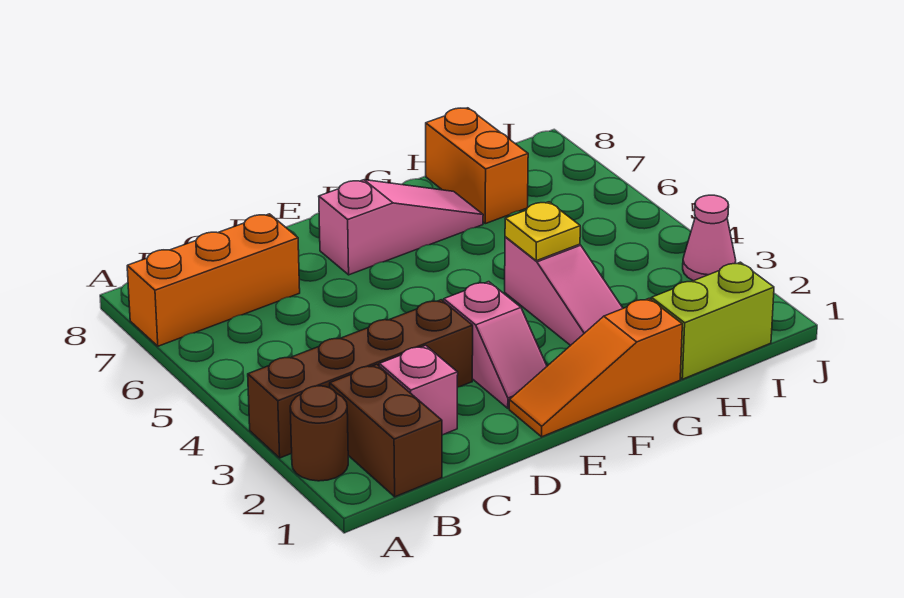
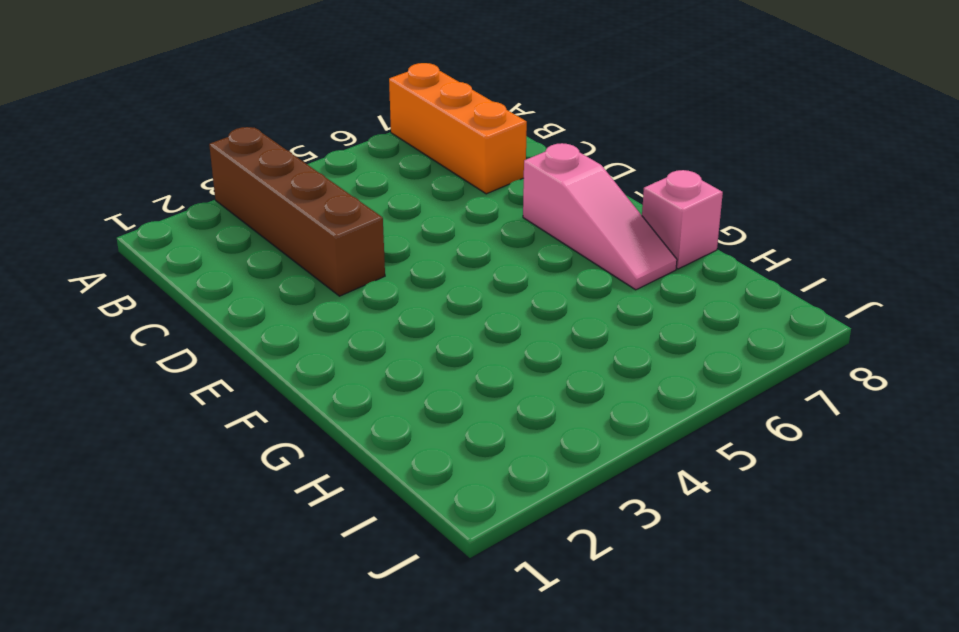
pink brick G8 level 1 -> pink brick C2 level 1
none -> brown round brick A2 level 1
none -> brown brick B1:B2 level 1
none -> orange slope E1:G1 level 1 top G

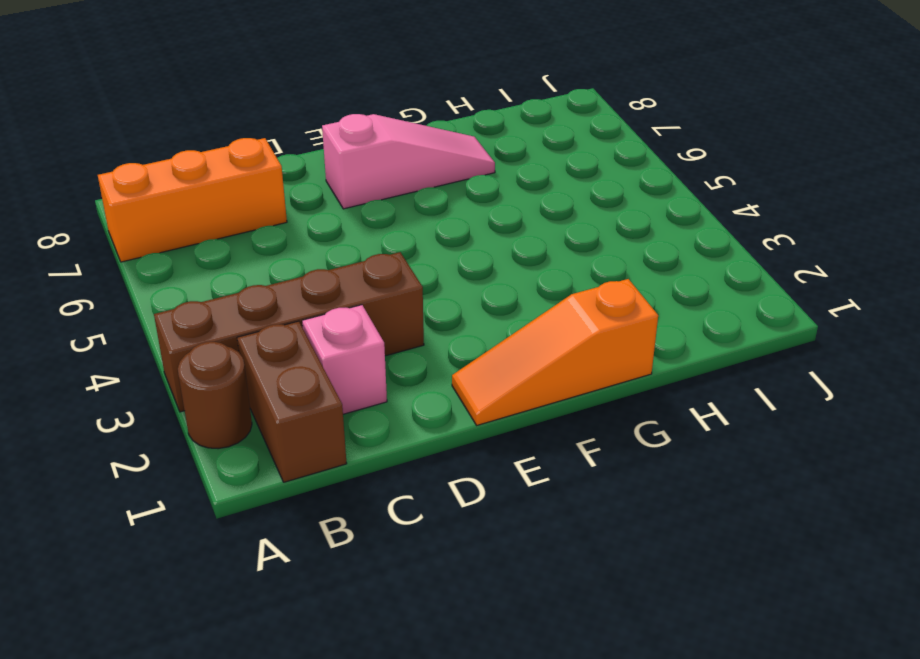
none -> pink slope E2:E3 level 1 top 3
none -> pink slope G2:G4 level 1 top 4
none -> lime brick H1:I1 level 1

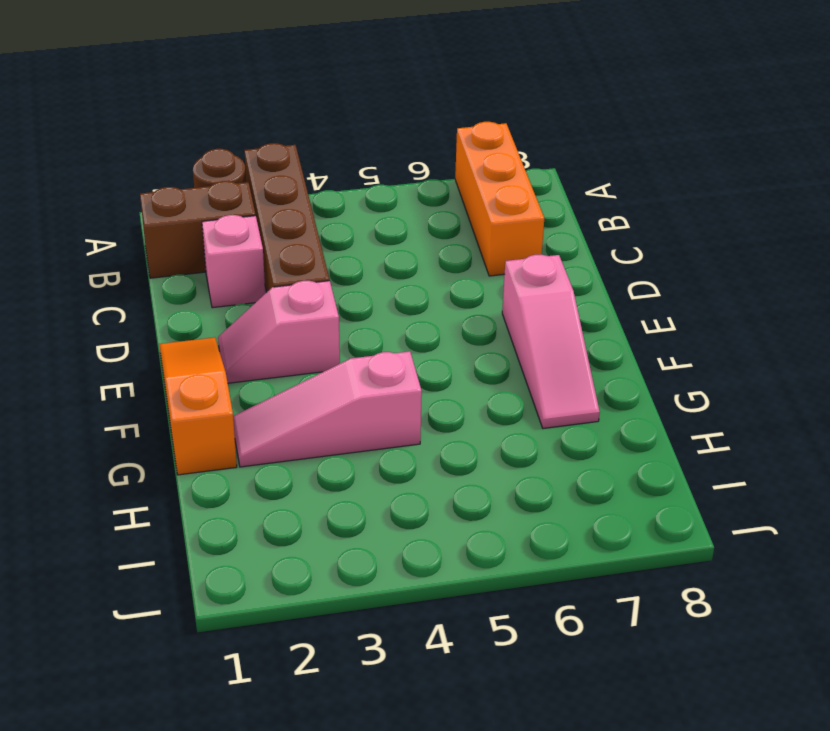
none -> lime brick H1:I1 level 1
none -> orange brick H7:H8 level 1
none -> pink cone J3 level 1

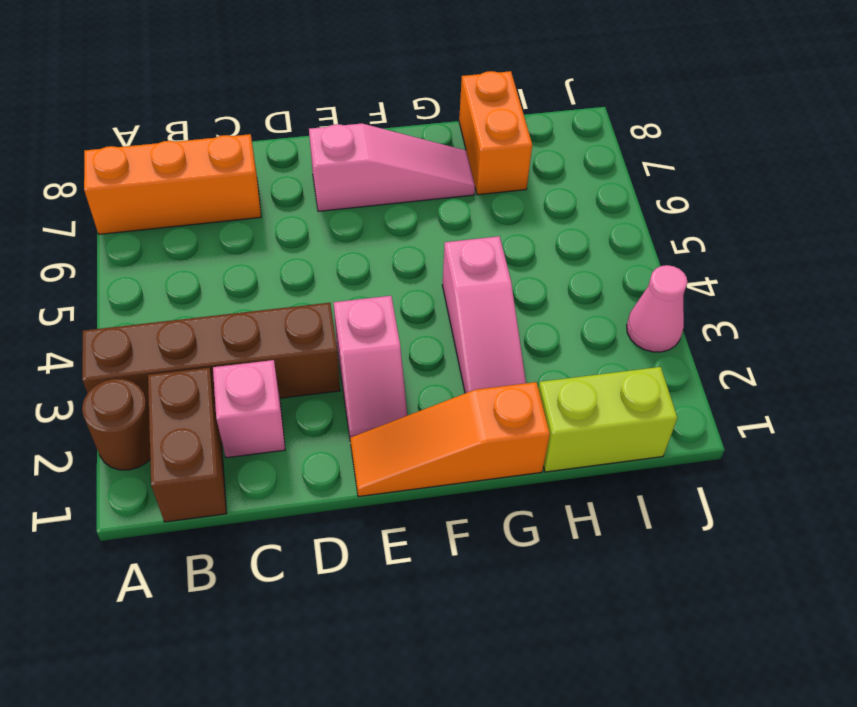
none -> yellow plate G4 level 2

